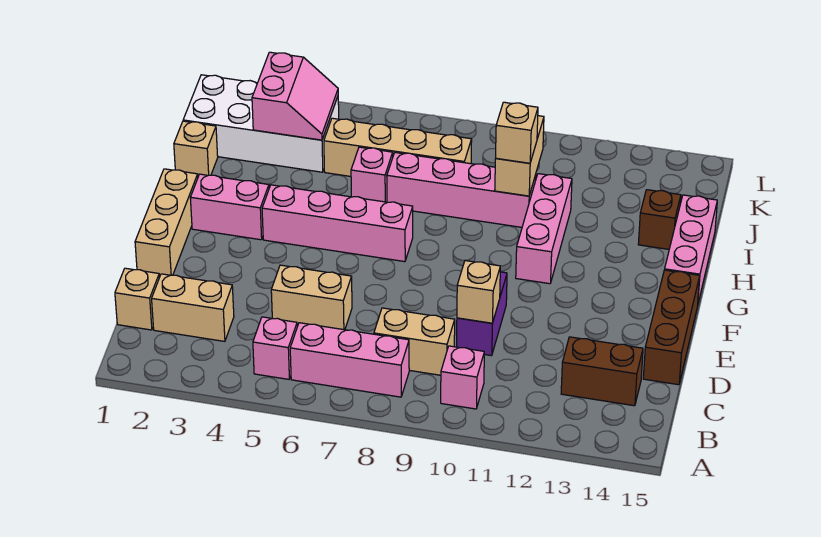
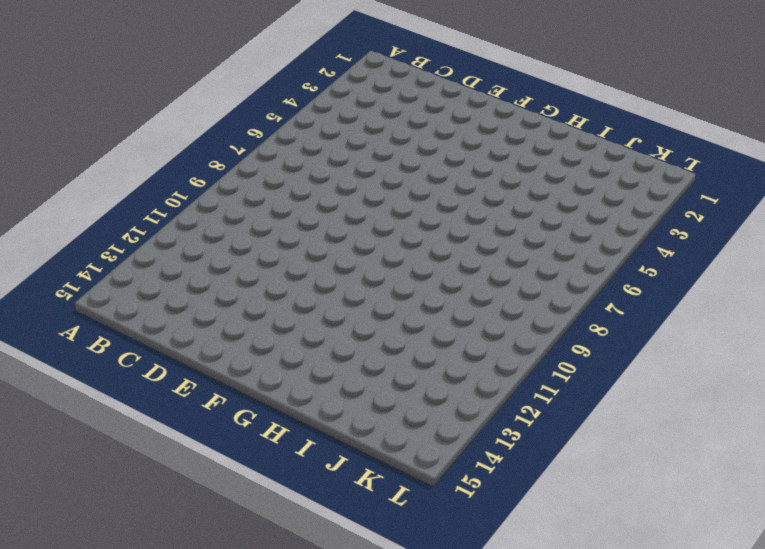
none -> pink brick B5 level 1
none -> pink brick B6:B8 level 1
none -> pink brick B10 level 1

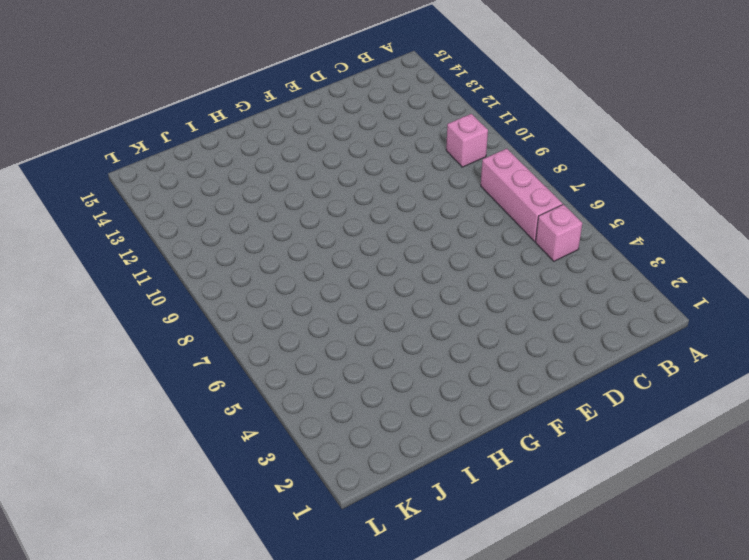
none -> tan brick C1 level 1
none -> tan brick C2:C3 level 1
none -> tan brick C8:C9 level 1

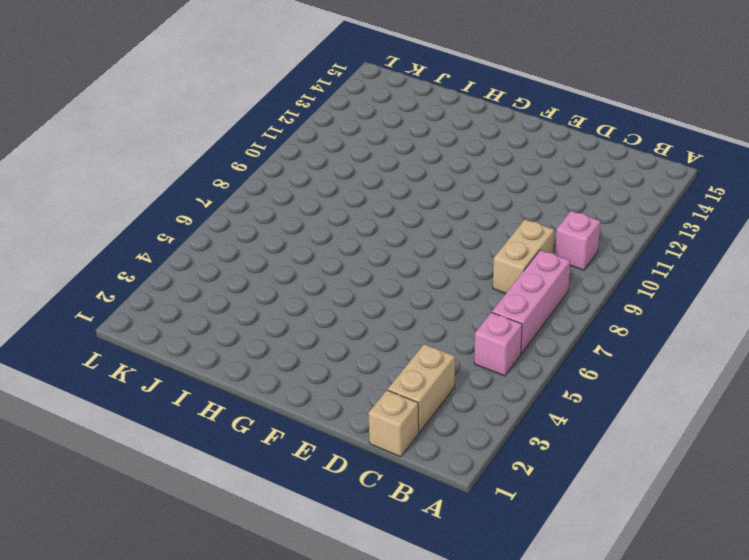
none -> brown brick C13:C14 level 1
none -> tan brick D5:D6 level 1
none -> purple brick D10:E10 level 1

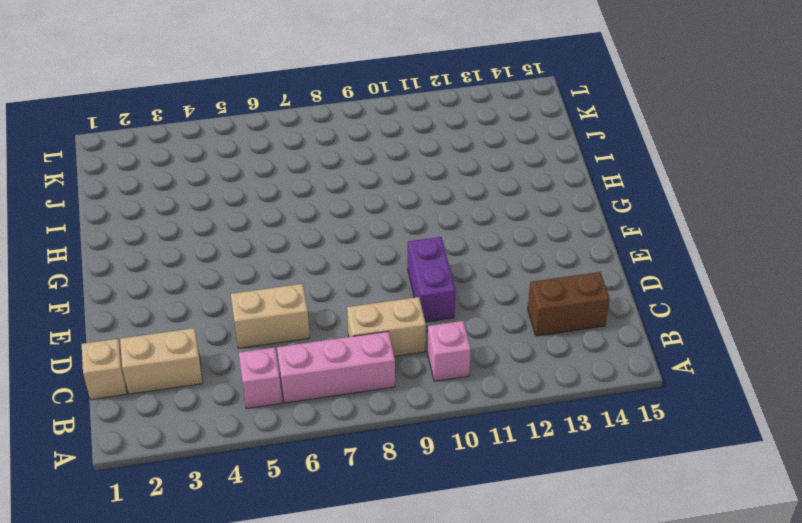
none -> brown brick D15:F15 level 1
none -> tan brick E1:G1 level 1
none -> pink brick G2:G3 level 1

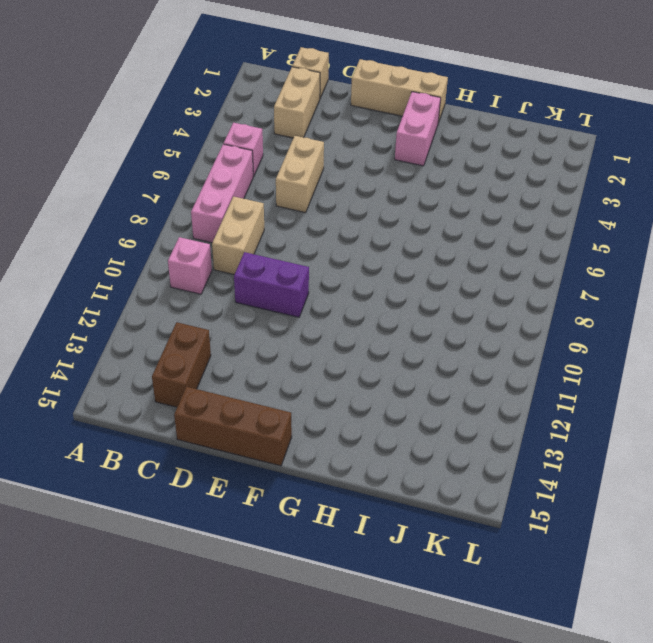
none -> pink brick G4:G7 level 1
none -> pink brick G11:I11 level 1
none -> pink brick G15:I15 level 1

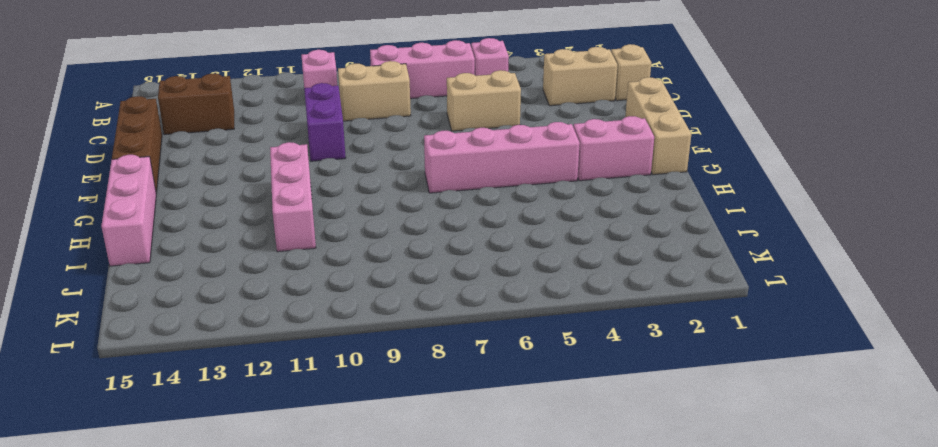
none -> tan brick I1 level 1
none -> pink brick I6 level 1
none -> pink brick I7:I10 level 1

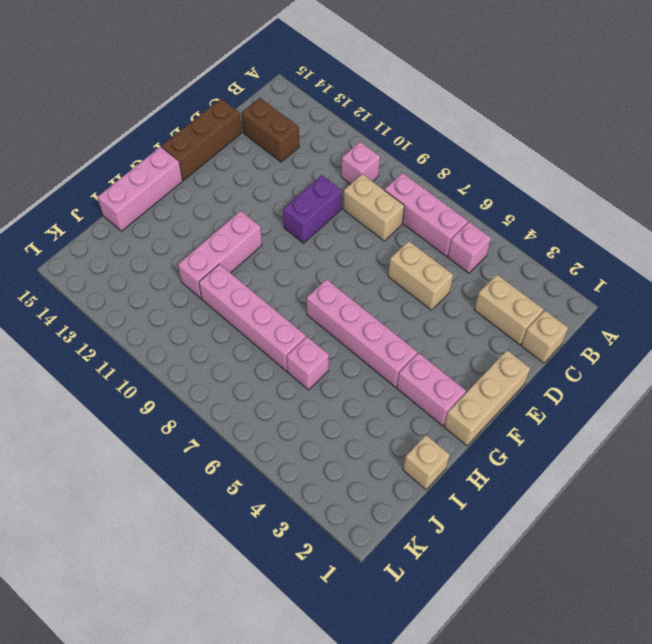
none -> brown brick I14 level 1
none -> white brick J1:K4 level 1
none -> tan brick J5:J8 level 1

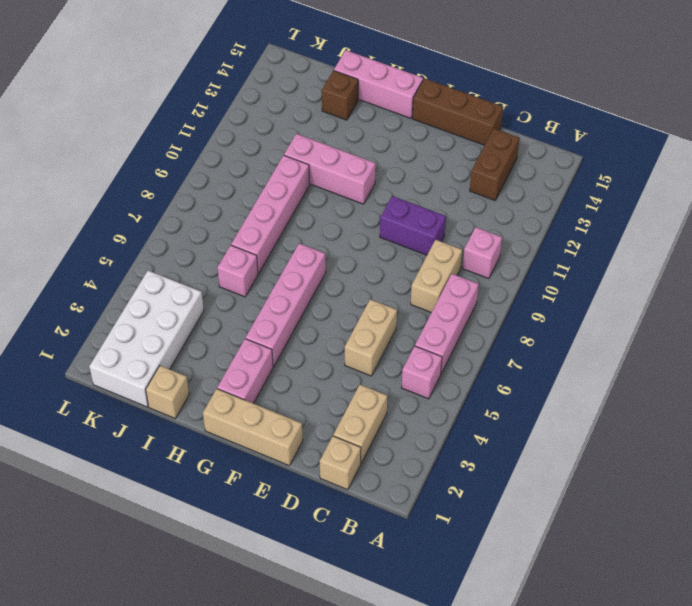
none -> tan brick J5:J8 level 1
none -> tan brick D10 level 2
none -> tan brick I10:J10 level 2

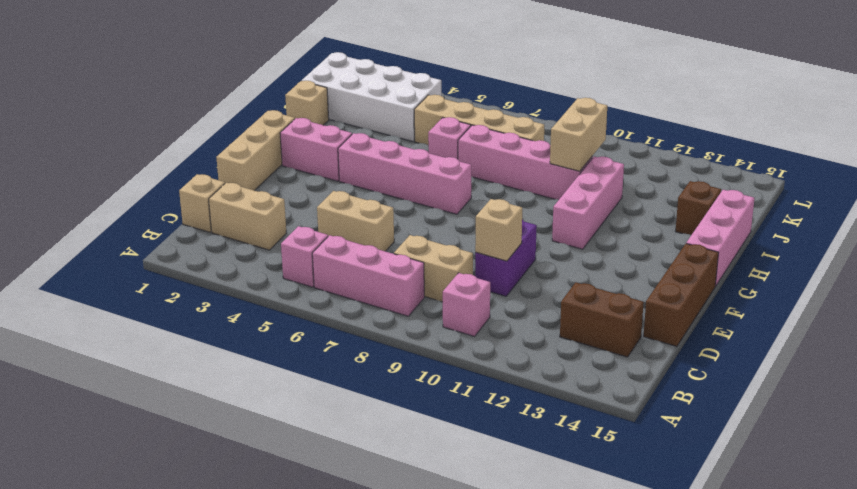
none -> pink slope J3:K4 level 2 top 3
none -> tan brick I10 level 3

